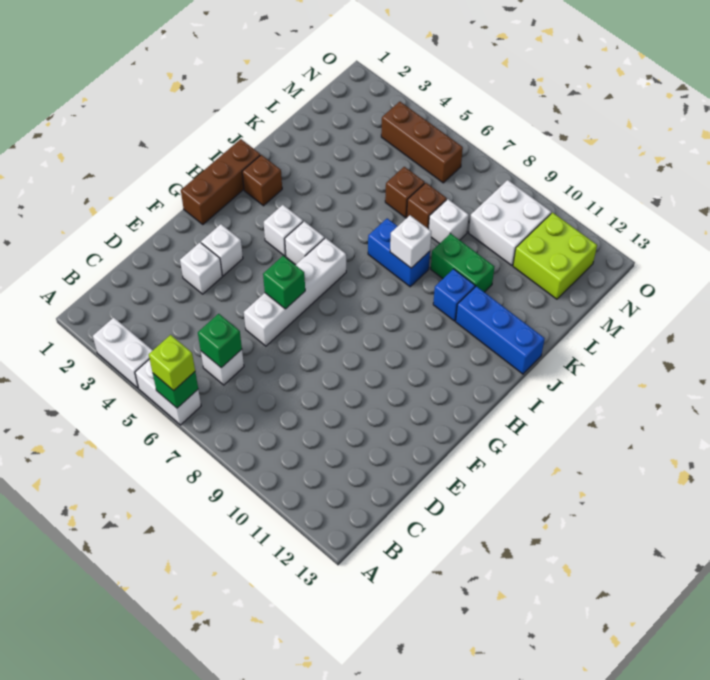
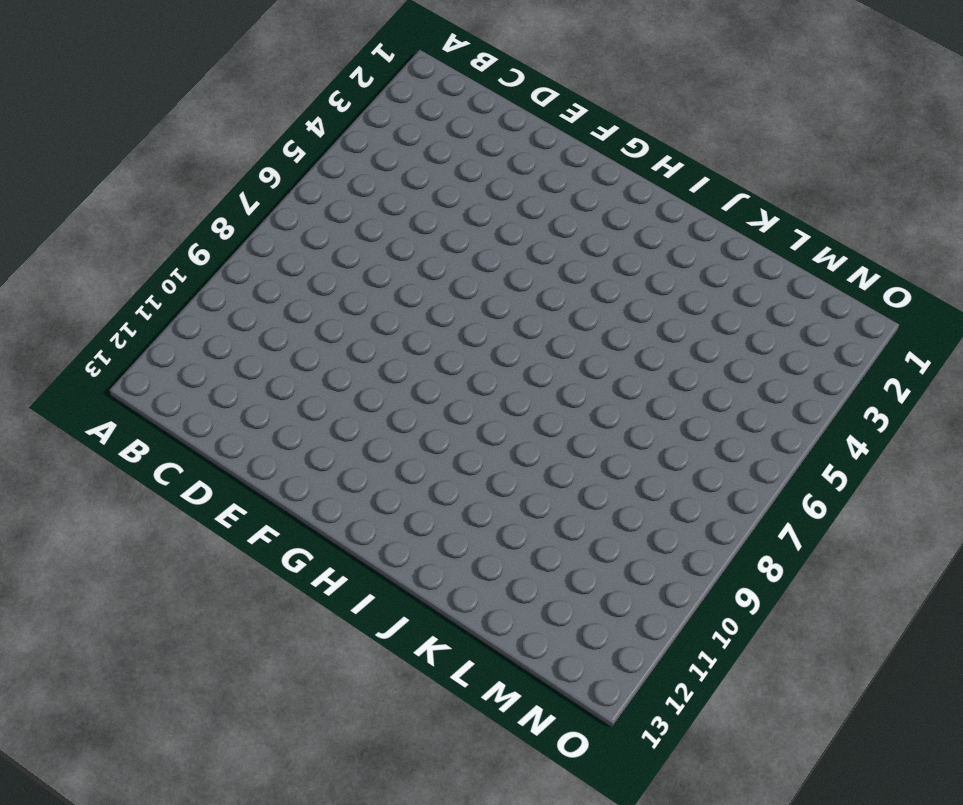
none -> white brick A3:A4 level 1
none -> white brick A5:A6 level 1
none -> white brick C6 level 1

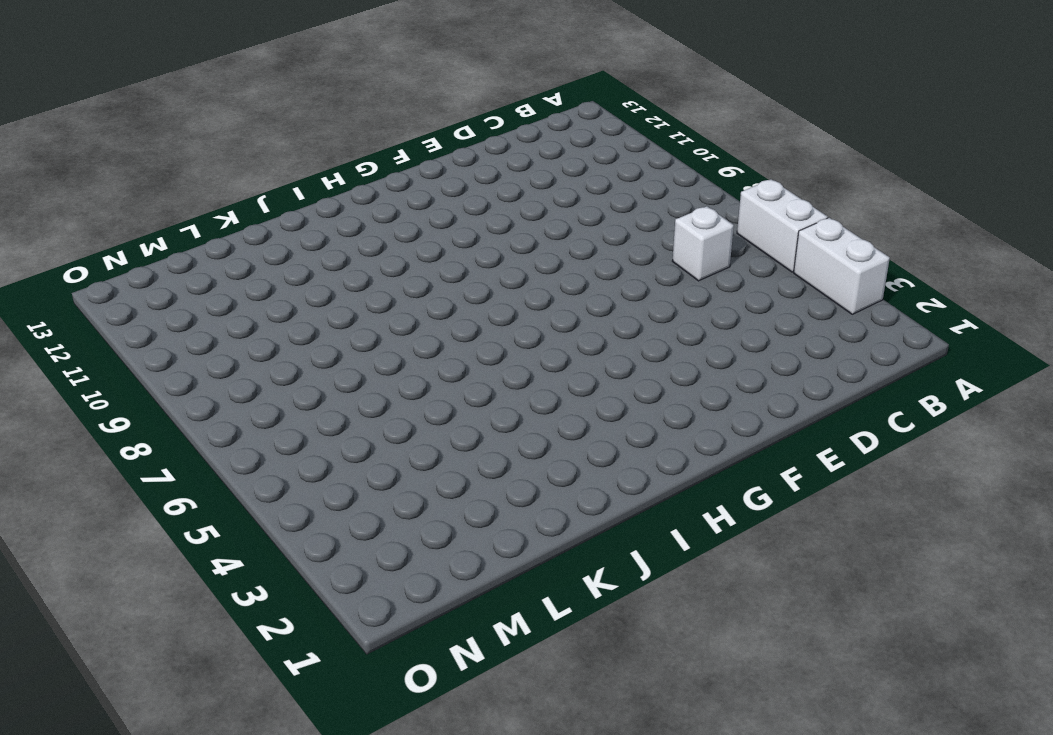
none -> white brick E3 level 1
none -> white brick E6:H6 level 1
none -> white brick F3 level 1

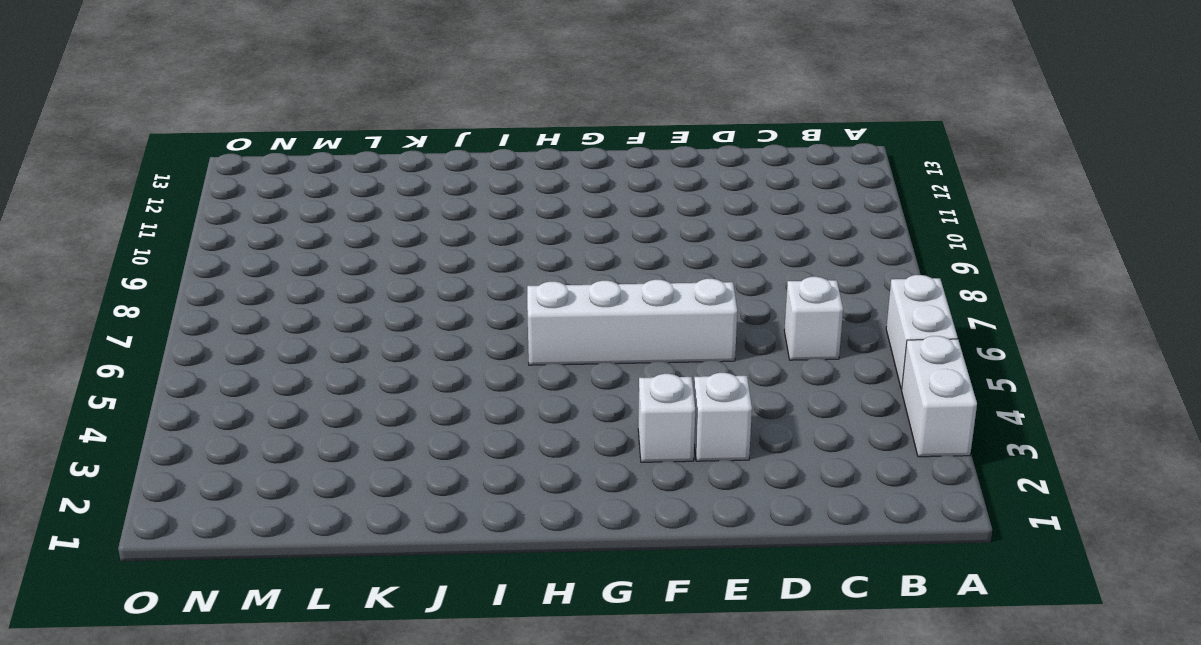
none -> brown brick G1:I1 level 1
none -> white brick H4 level 1
none -> white brick H5 level 1

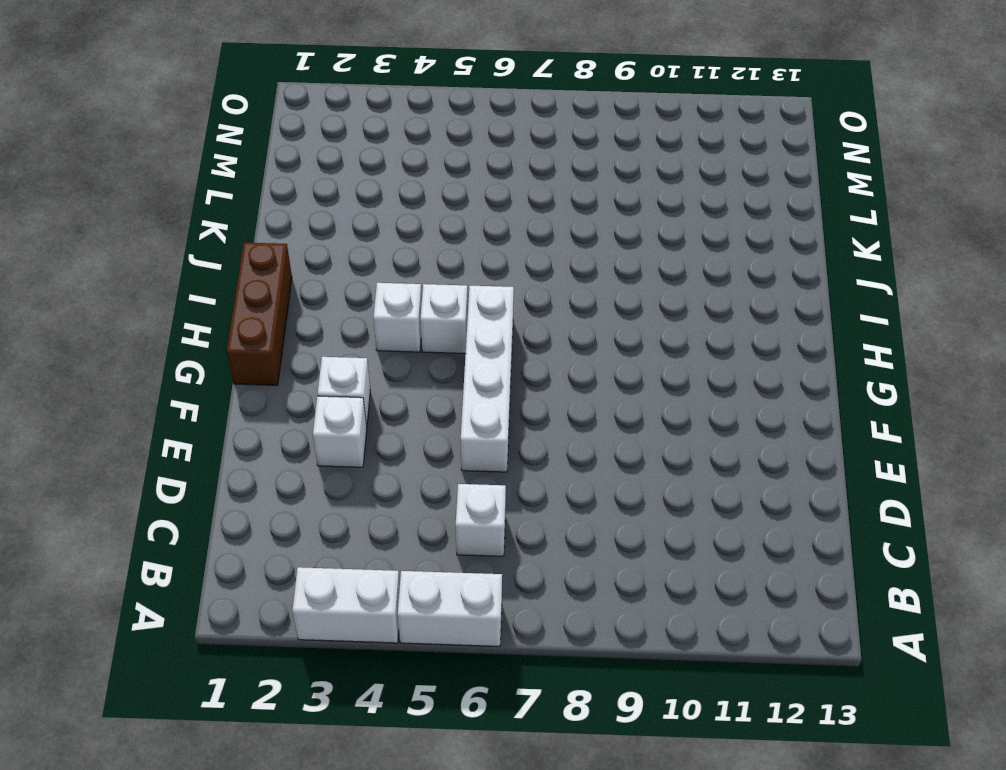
none -> brown brick I2 level 1
none -> blue brick J7:J8 level 1
none -> blue brick J10 level 1

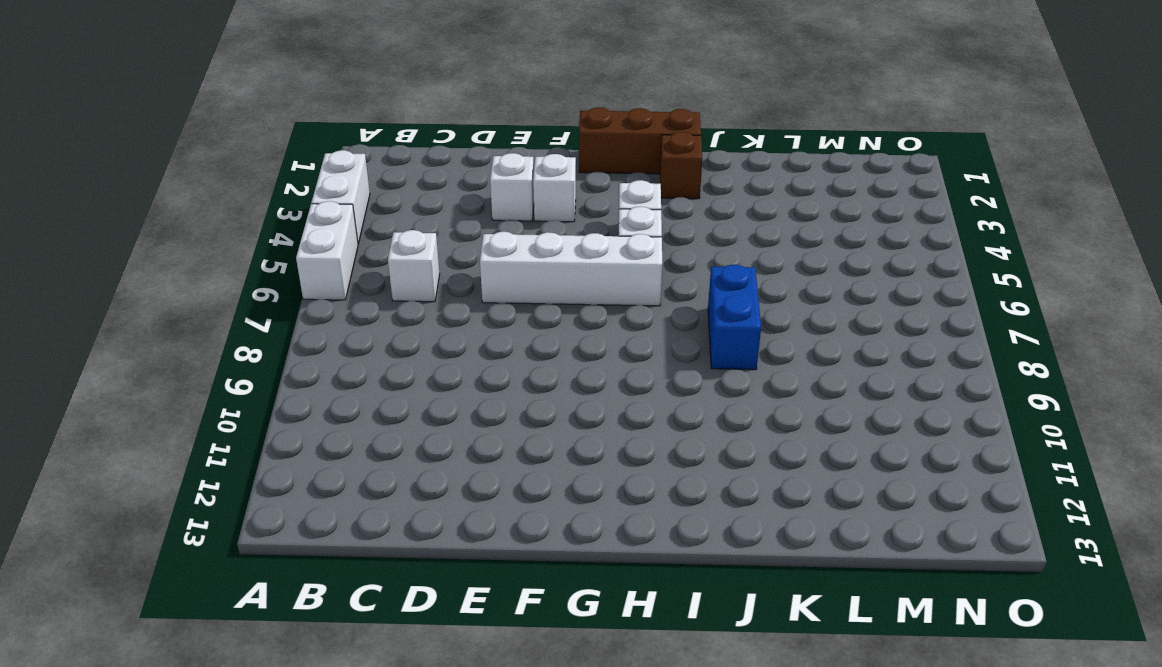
none -> blue brick J10 level 1
none -> blue brick J11:J13 level 1
none -> green brick K9:K10 level 1

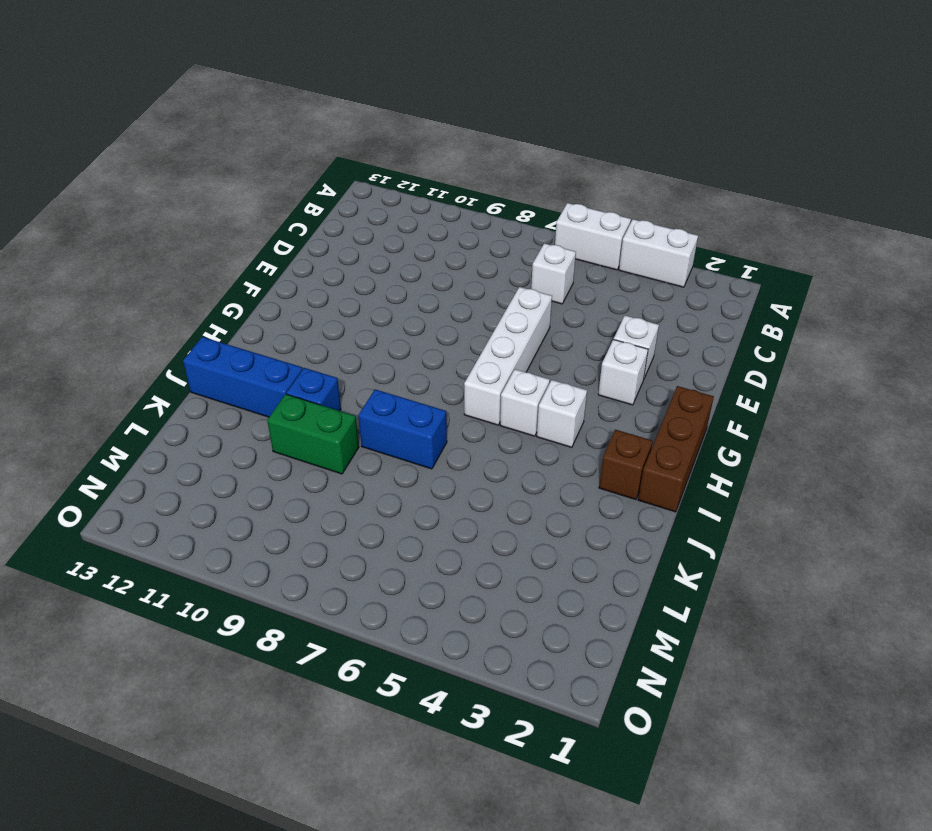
none -> brown brick L6 level 1
none -> brown brick L7 level 1
none -> white brick L8 level 1

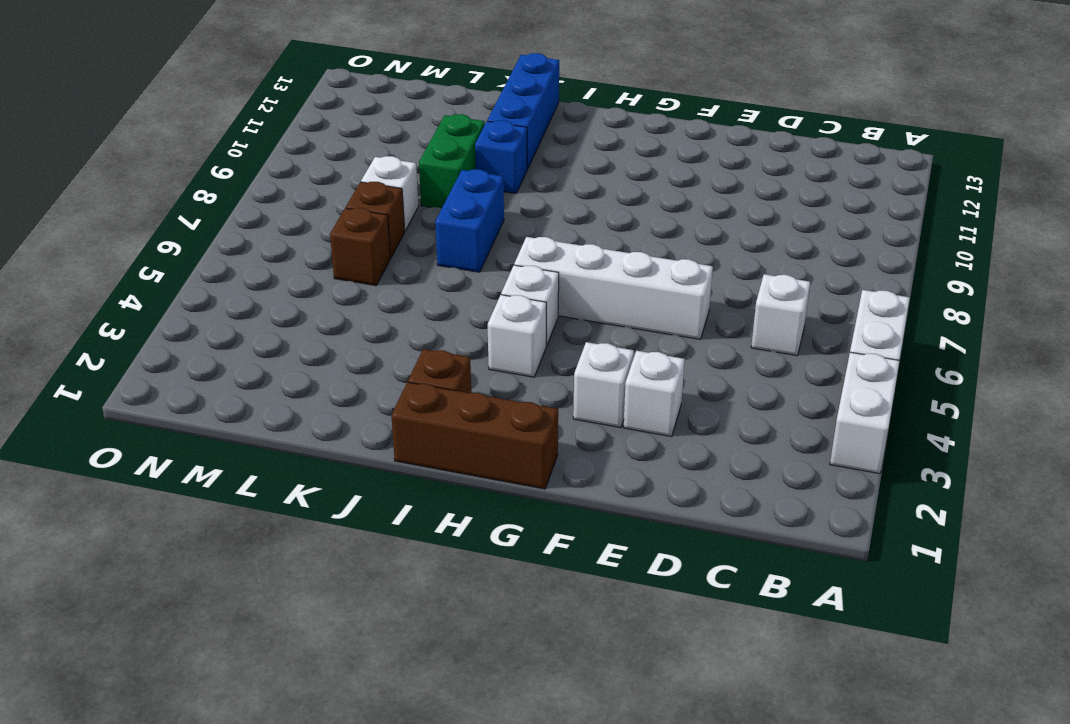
none -> white brick M9:N10 level 1
none -> lime brick M11:N12 level 1
none -> brown brick N4:N6 level 1

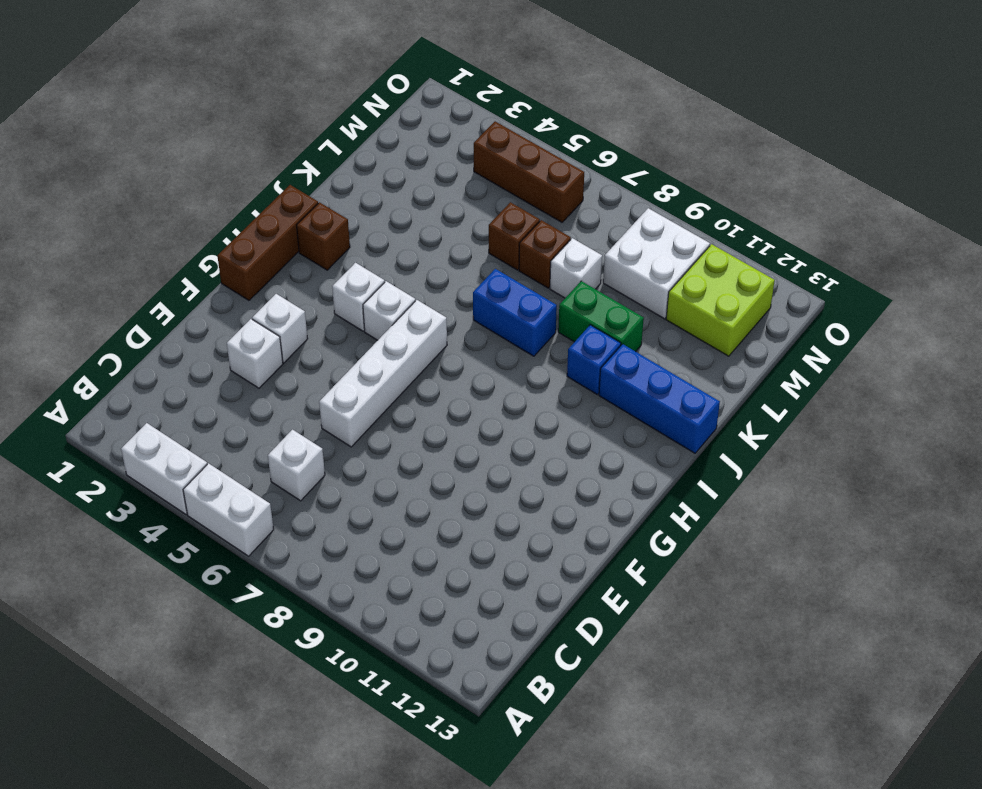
none -> green brick A6 level 2
none -> green brick C6 level 2
none -> green brick F6 level 2

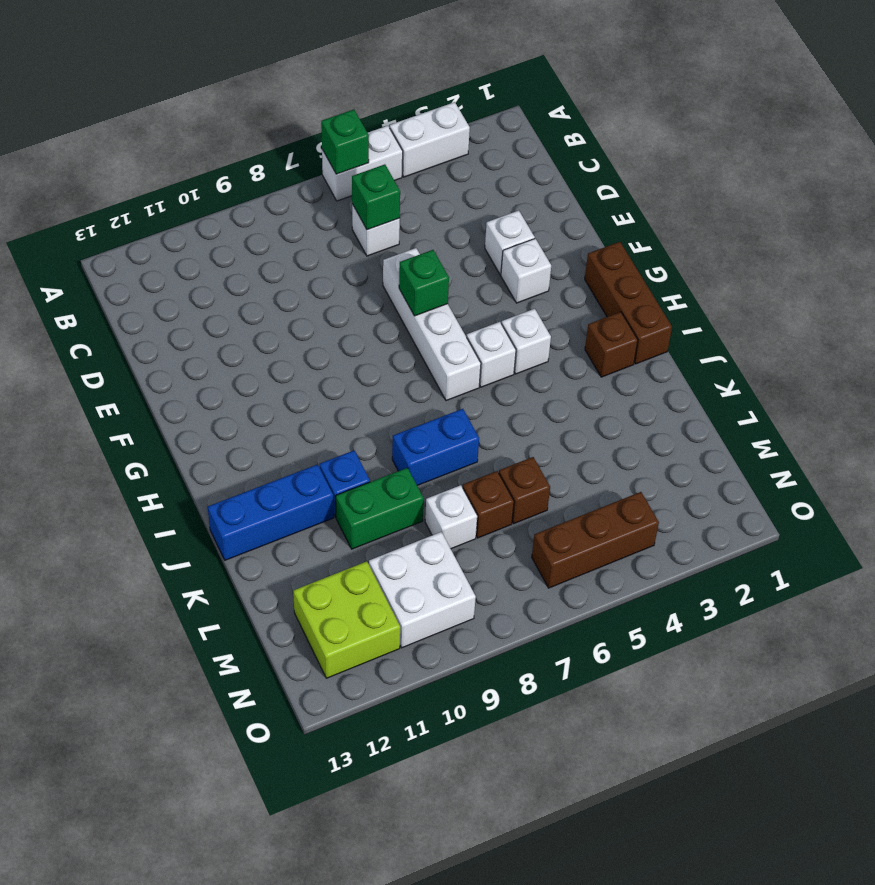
none -> white brick J8 level 2
none -> lime brick A6 level 3

